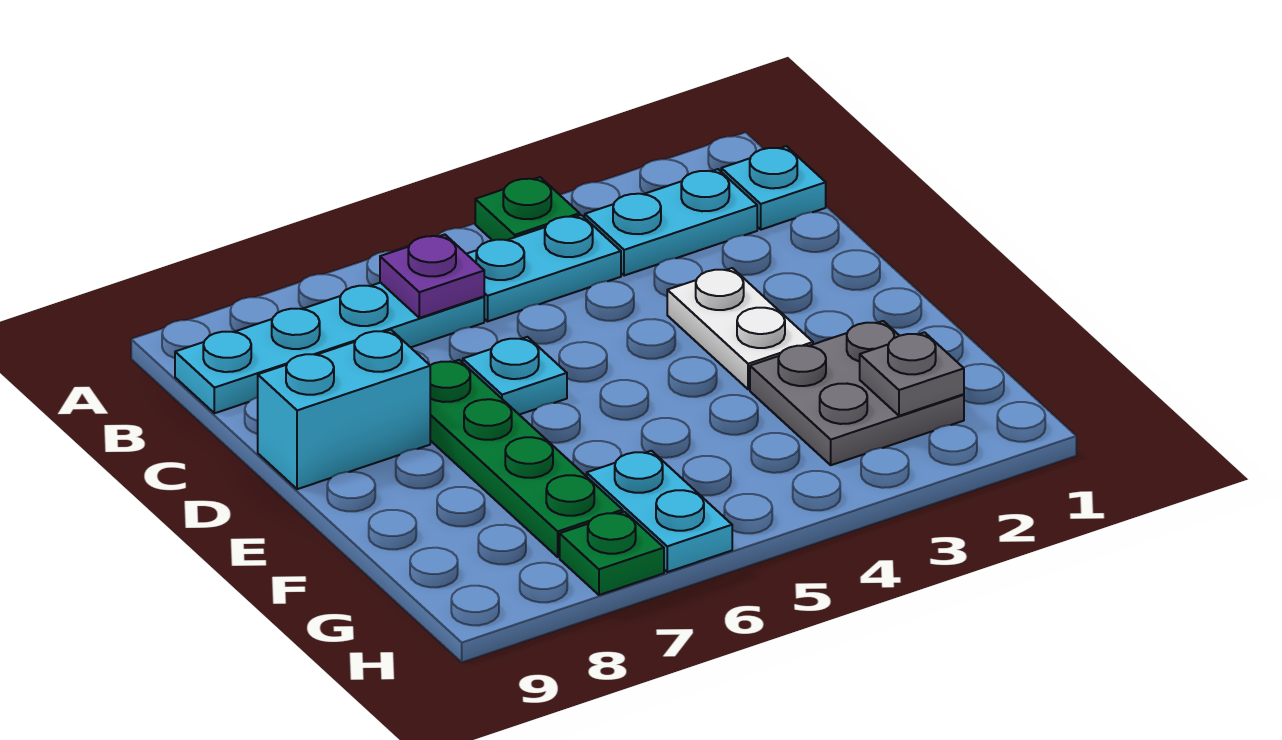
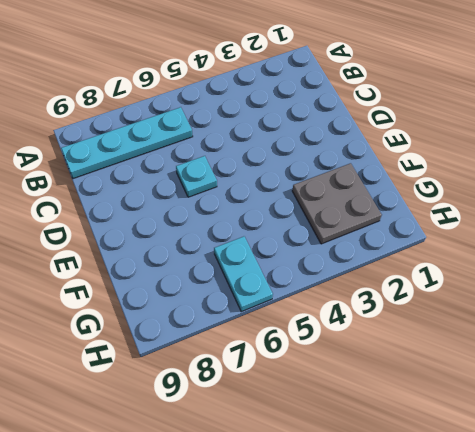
none -> green plate A4 level 1
none -> cyan plate B1 level 1
none -> cyan plate B2:B3 level 1

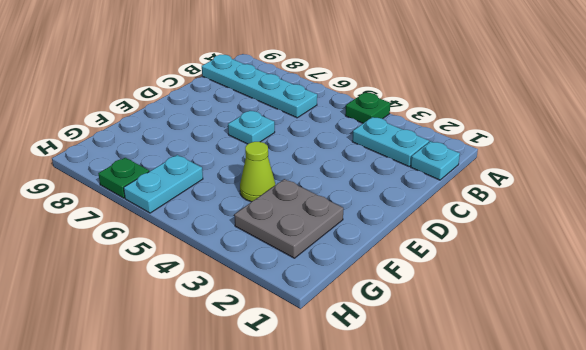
lime cone F4 level 1 -> none
none -> cyan plate B4:B5 level 1
none -> white plate D3:E3 level 1
none -> green plate D7:G7 level 1

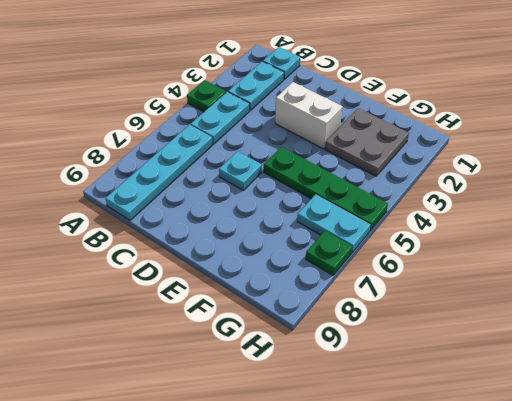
white brick D3:E3 level 1 -> white plate D3:E3 level 1
green plate E5:H5 level 1 -> green plate D7:G7 level 1
none -> cyan brick D8:D9 level 1
none -> purple plate B6 level 2
none -> grey plate G2 level 2

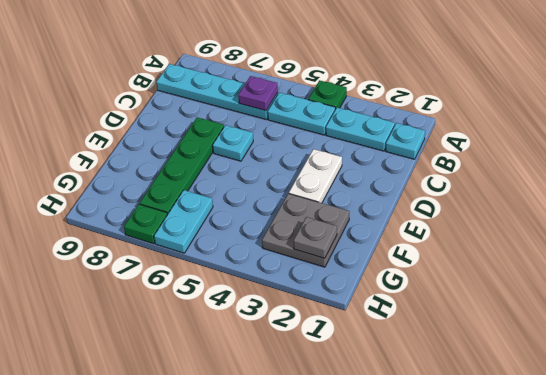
none -> cyan brick D8:D9 level 1

